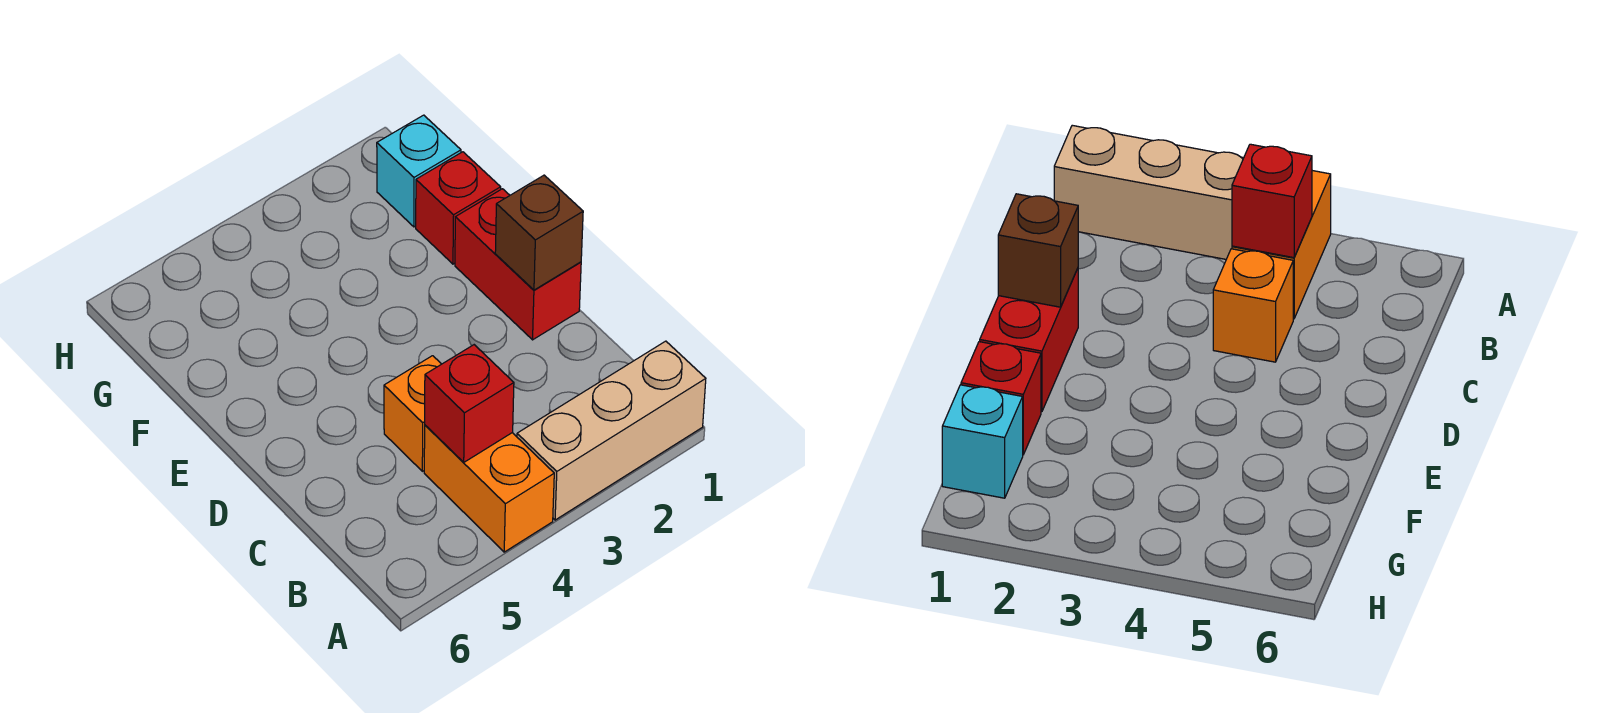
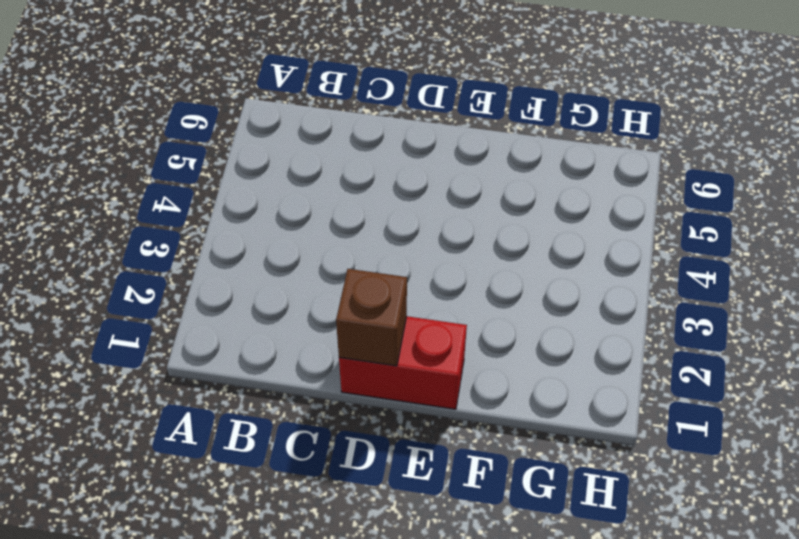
none -> tan brick A1:A3 level 1
none -> orange brick A4:B4 level 1

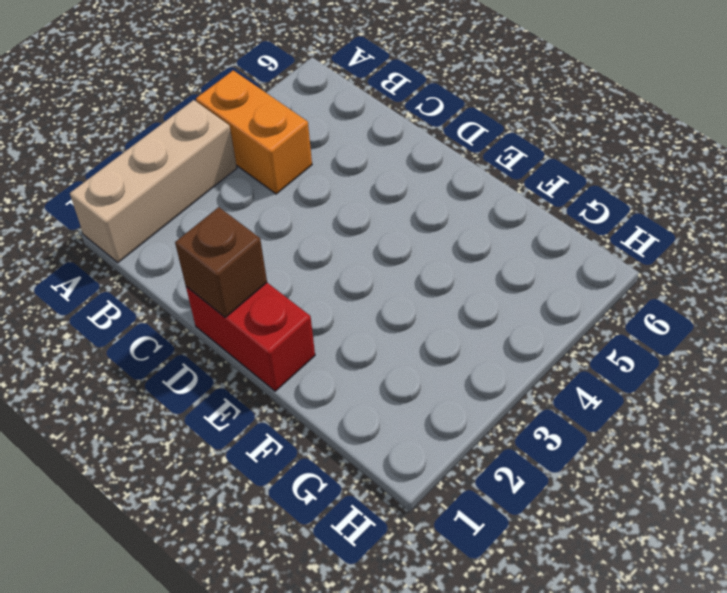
none -> orange brick C4 level 1
none -> red brick F1 level 1

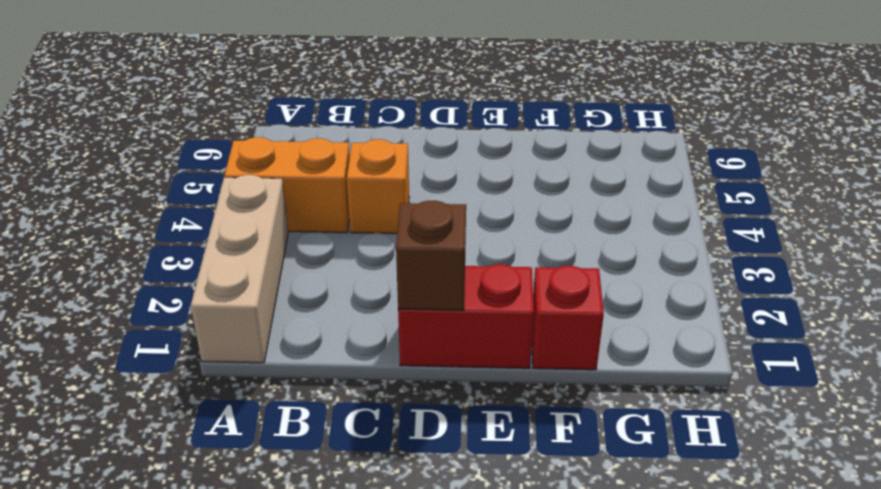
none -> cyan brick G1 level 1
none -> red brick B4 level 2

